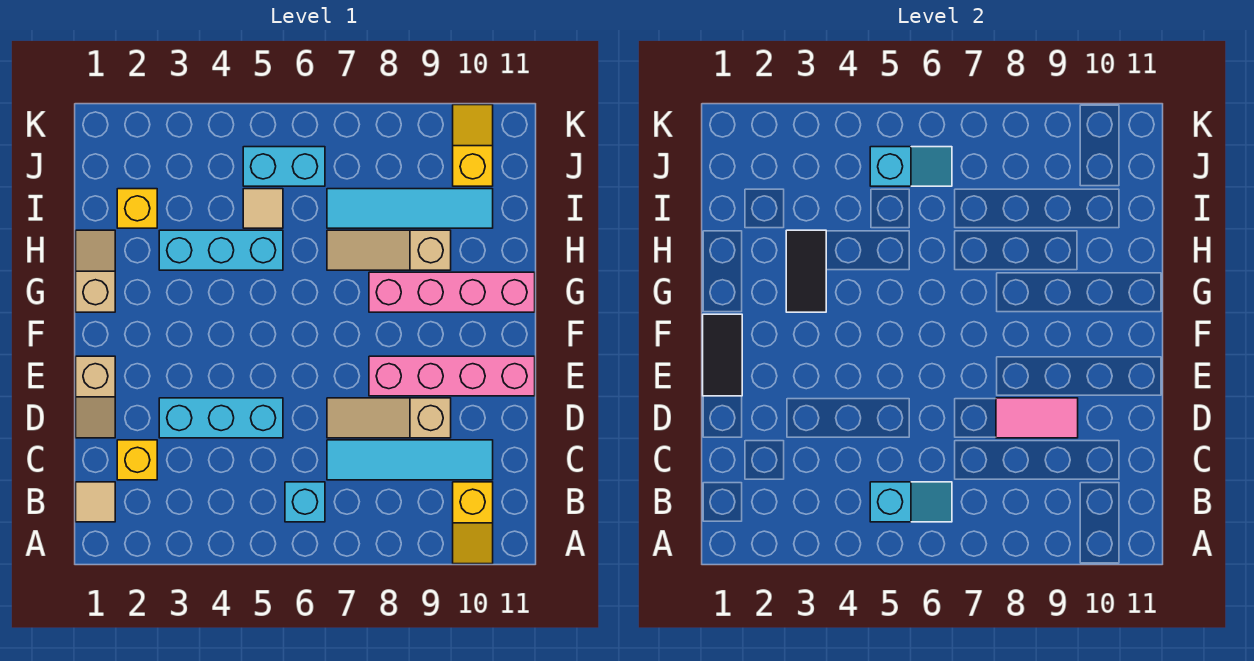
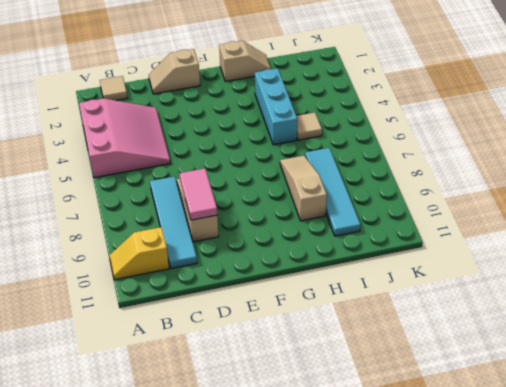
pink slope A3:C5 level 1 top A -> none
none -> cyan brick B6 level 1
none -> yellow brick C2 level 1
none -> cyan brick D3:D5 level 1

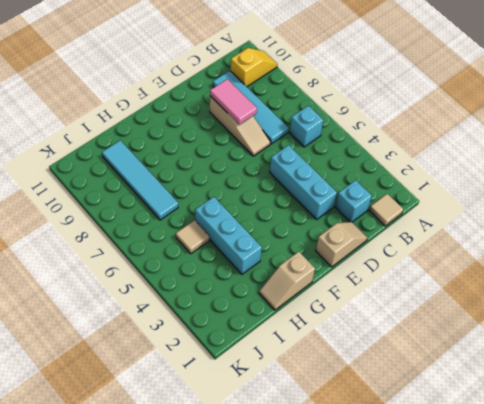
cyan brick C2 level 1 -> yellow brick C2 level 1
none -> pink brick E8:E11 level 1
none -> pink brick G8:G11 level 1
none -> tan slope H7:H9 level 1 top 9

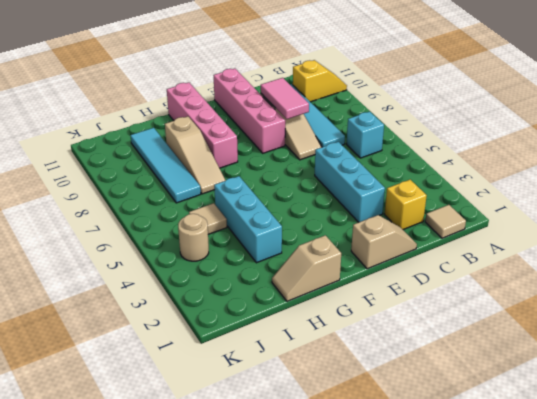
tan round brick J4 level 1 -> none
none -> yellow brick I2 level 1
none -> cyan brick J5:J6 level 1
none -> yellow slope J10:K10 level 1 top J

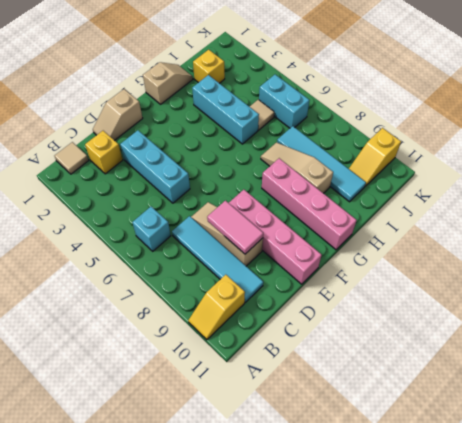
yellow slope J10:K10 level 1 top K -> yellow slope J10:K10 level 1 top J
none -> cyan slope B5:B6 level 2 top 5
none -> black tile E1:F1 level 2
none -> black tile G3:H3 level 2

